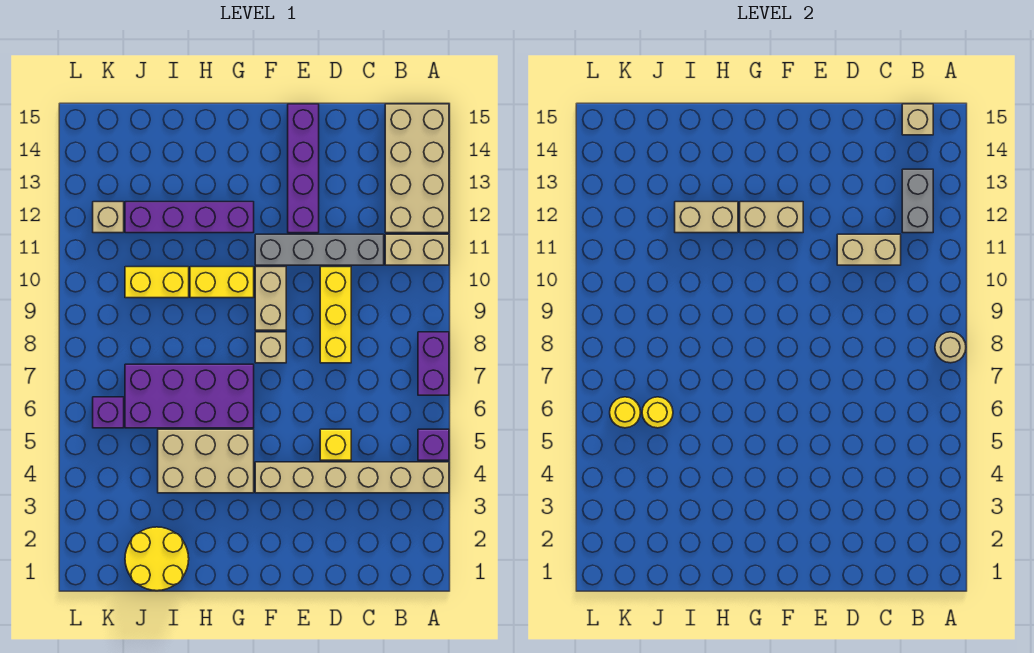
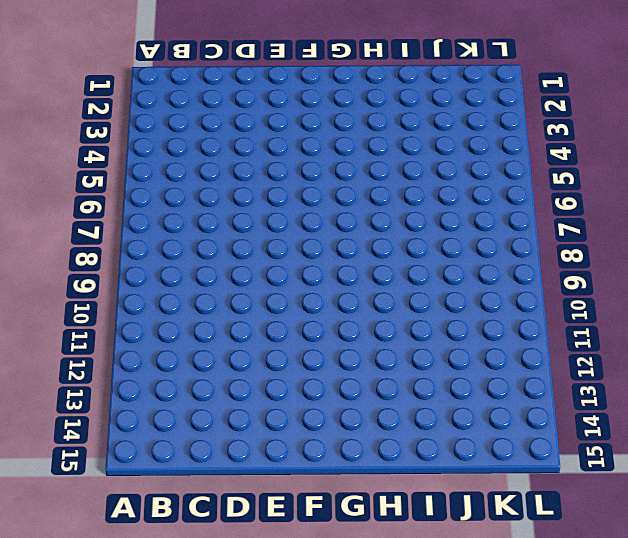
none -> tan brick A4:F4 level 1
none -> purple brick A5 level 1
none -> purple brick A7:A8 level 1

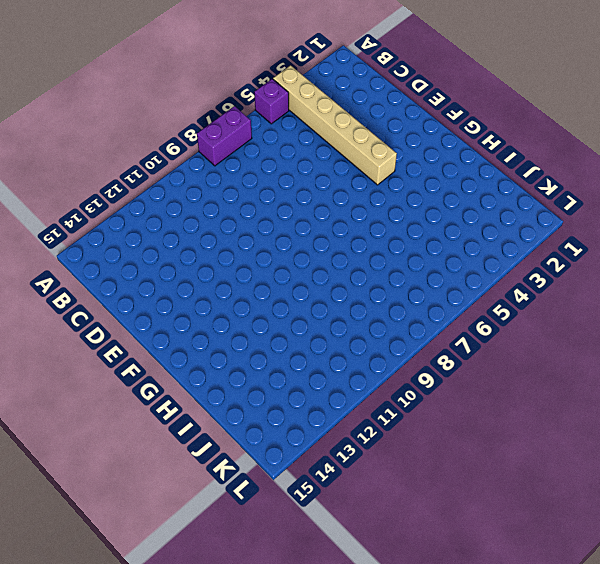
none -> tan brick A11:B11 level 1
none -> tan brick A12:B15 level 1
none -> grey brick C11:F11 level 1

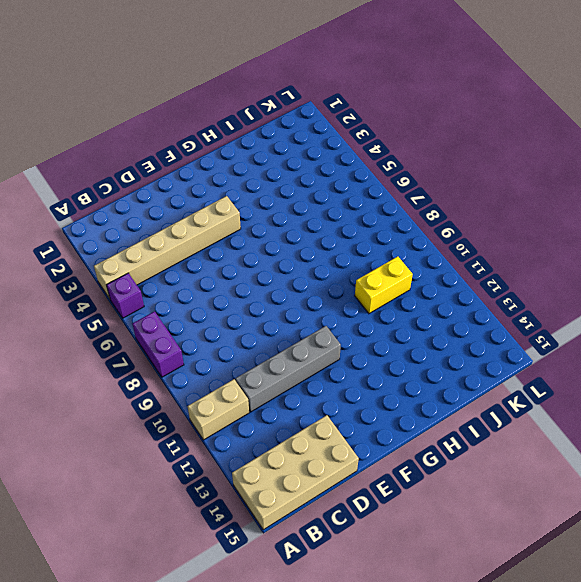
tan brick A14:D15 level 1 -> tan brick A12:B15 level 1
none -> yellow brick D5 level 1
none -> yellow brick D8:D10 level 1
none -> purple brick E12:E15 level 1

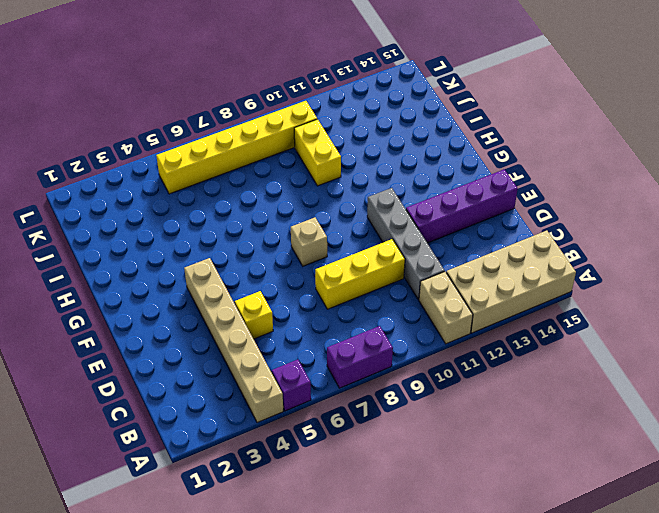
yellow brick K5:K10 level 1 -> purple brick K6 level 1
none -> tan brick F9:F10 level 1
none -> tan brick G4:I5 level 1
none -> purple brick G6:J7 level 1

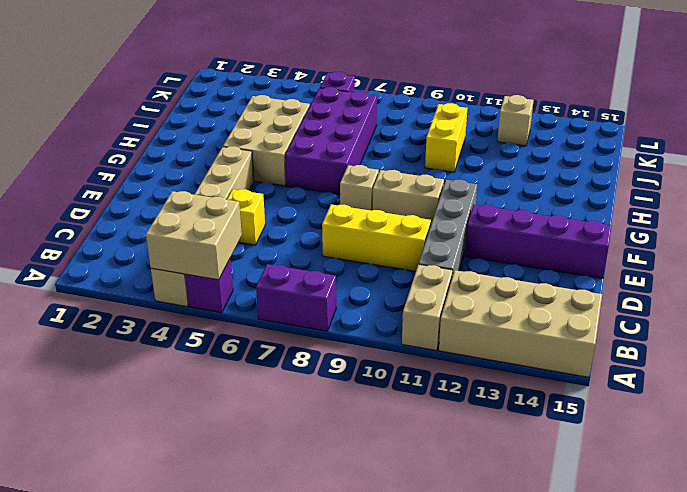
tan brick A4:B5 level 2 -> none
none -> yellow brick G10:H10 level 1
none -> purple brick G12:J12 level 1
none -> yellow round brick I1:J2 level 1

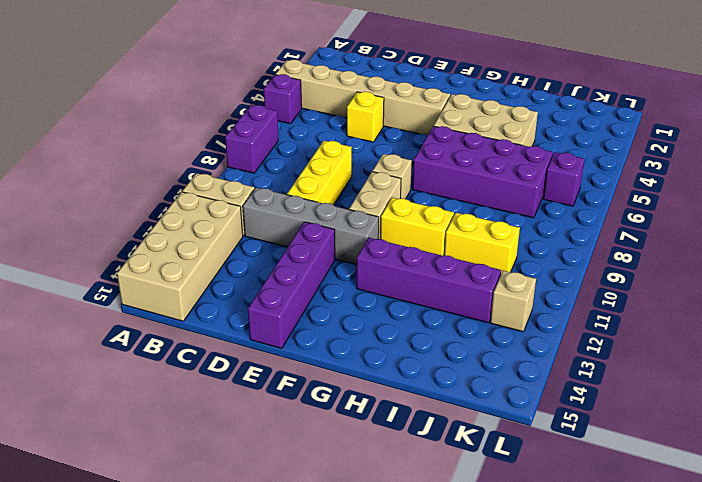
none -> yellow round brick I1:J2 level 1
none -> tan round brick A8 level 2
none -> grey brick B12:B13 level 2

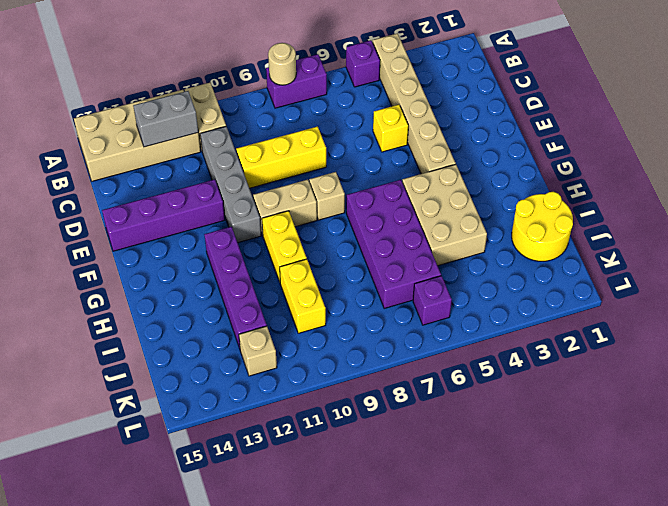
none -> tan brick B15 level 2
none -> tan brick C11:D11 level 2
none -> tan brick F12:G12 level 2

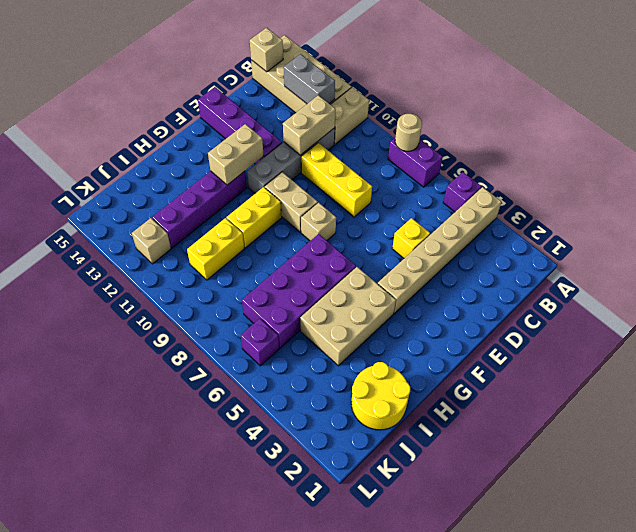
none -> tan brick H12:I12 level 2
none -> yellow round brick J6 level 2
none -> yellow round brick K6 level 2

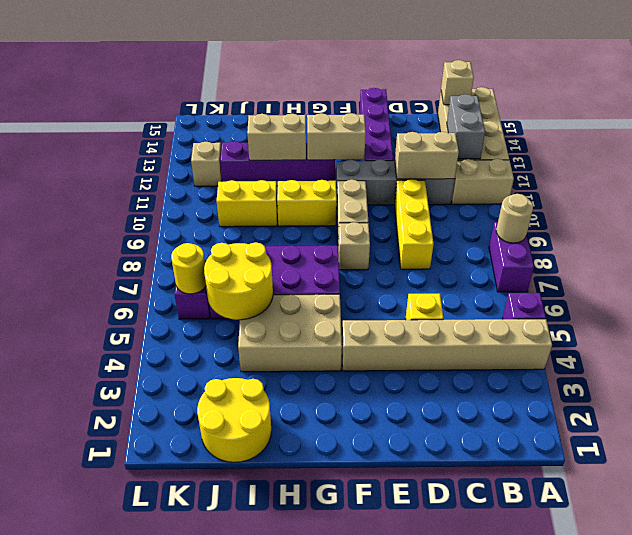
yellow round brick I5:J6 level 2 -> yellow round brick J6 level 2

